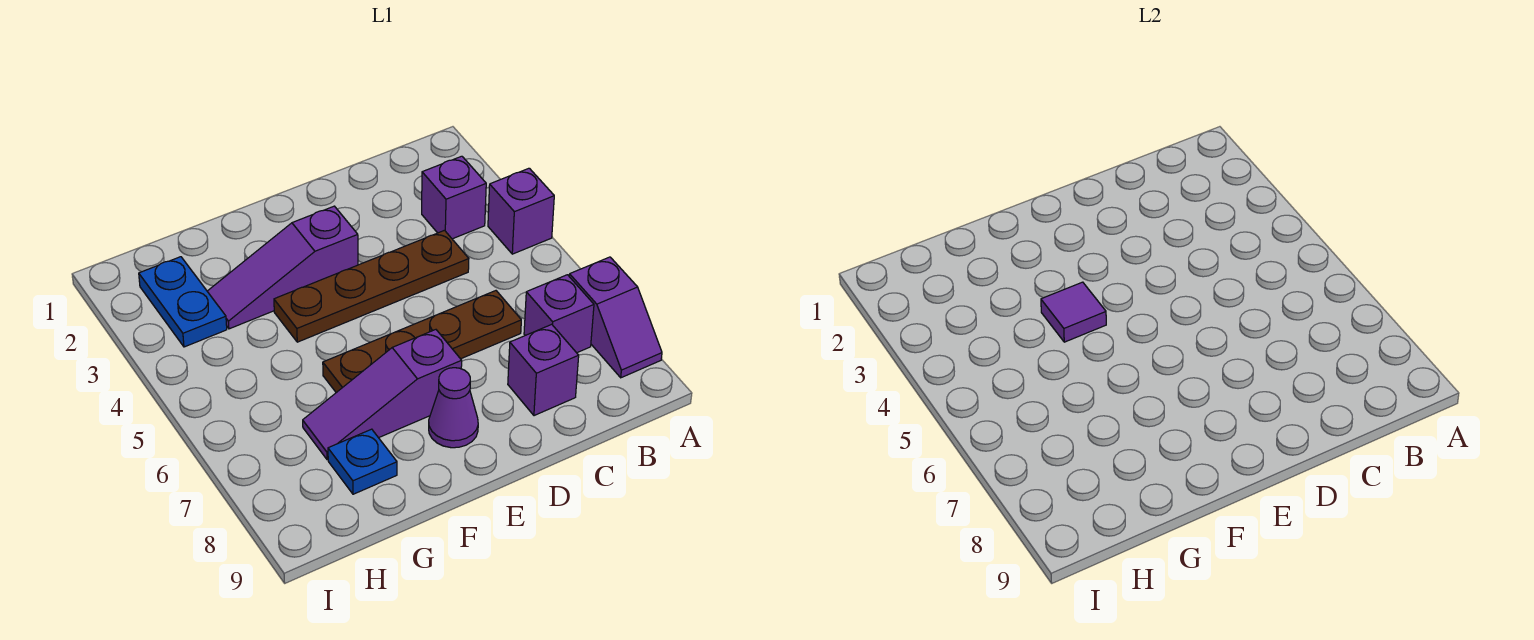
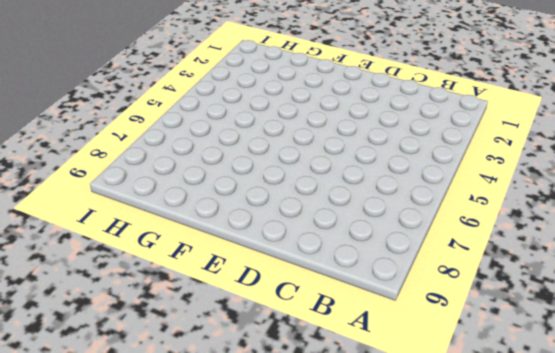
none -> purple brick A4 level 1
none -> purple slope A7:A8 level 1 top 7
none -> purple brick B3 level 1

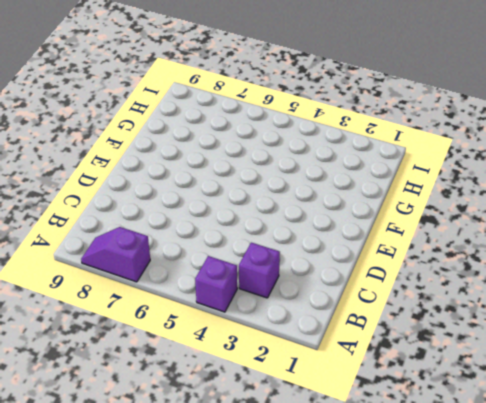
none -> purple brick B7 level 1
none -> brown plate C4:F4 level 1
none -> brown plate C6:F6 level 1

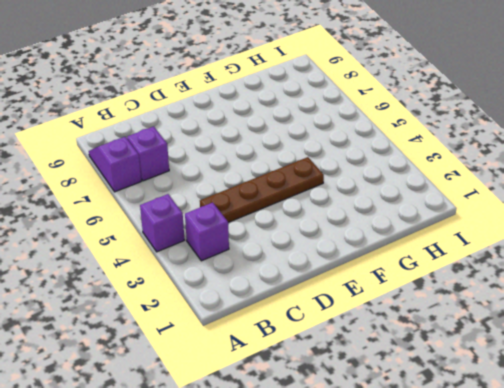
none -> brown plate C6:F6 level 1
none -> purple brick C8 level 1
none -> purple slope E3:G3 level 1 top E

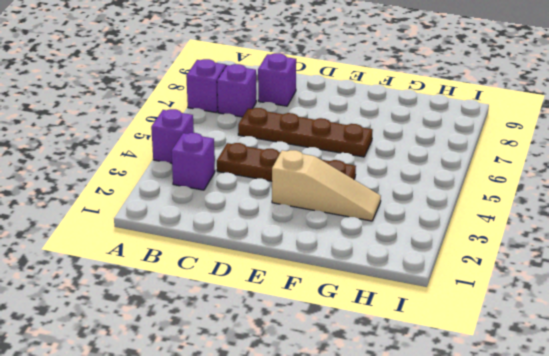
tan slope E3:G3 level 1 top E -> purple slope E3:G3 level 1 top E
none -> purple slope E7:G7 level 1 top E
none -> purple cone E8 level 1
none -> blue plate G8 level 1

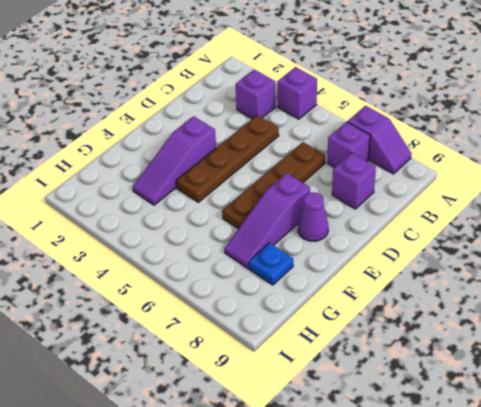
none -> blue plate H2:H3 level 1
none -> purple tile F4 level 2

